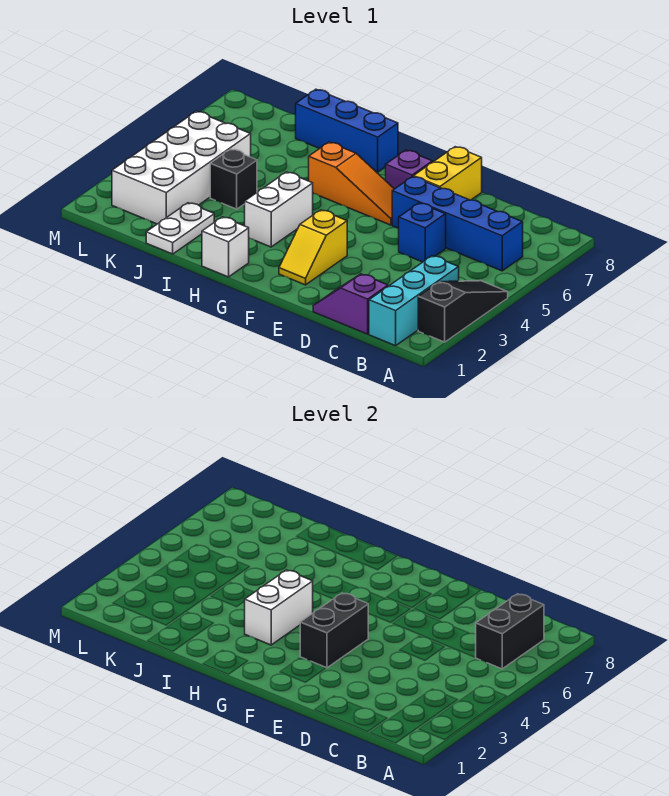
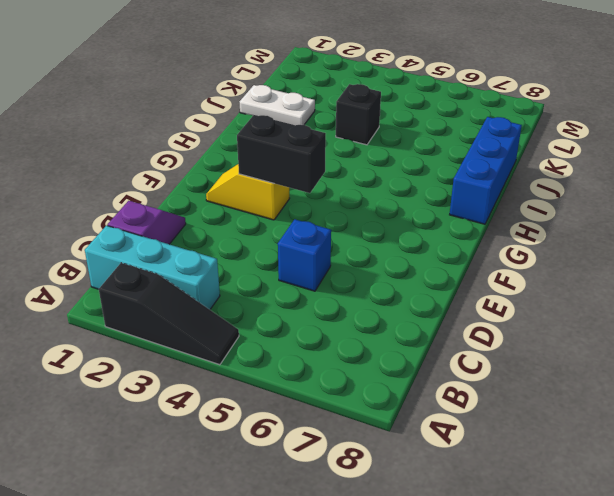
none -> blue brick B6:E6 level 1
none -> yellow brick E7:E8 level 1
none -> orange slope F6:H6 level 1 top H

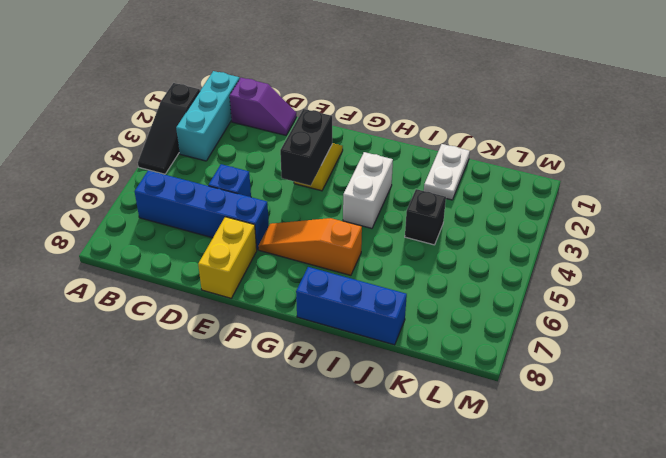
none -> purple brick F7 level 1
none -> white brick H1 level 1
none -> white brick K2:L5 level 1

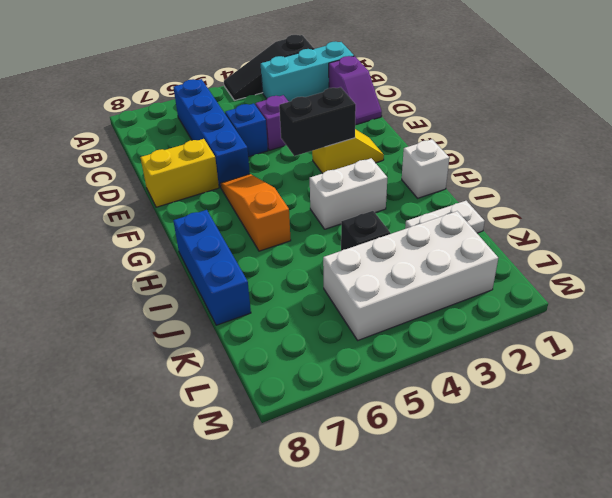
purple brick D4 level 1 -> purple brick F7 level 1
none -> black brick B6:B7 level 2
none -> white brick H3:H4 level 2

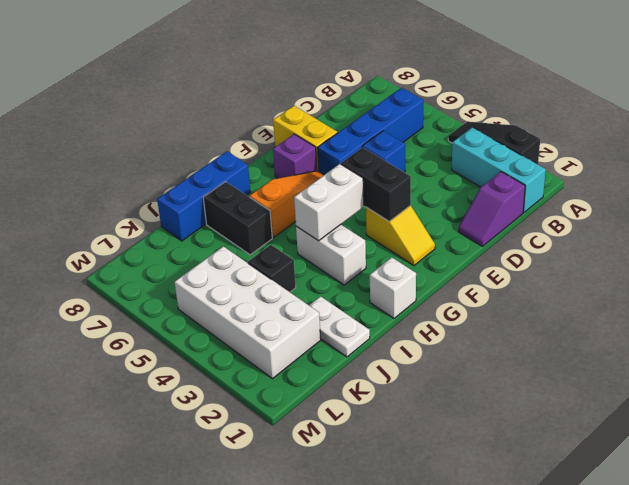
white brick G4:H4 level 2 -> white brick H3:H4 level 2
black brick I6:I7 level 1 -> black brick B6:B7 level 2

